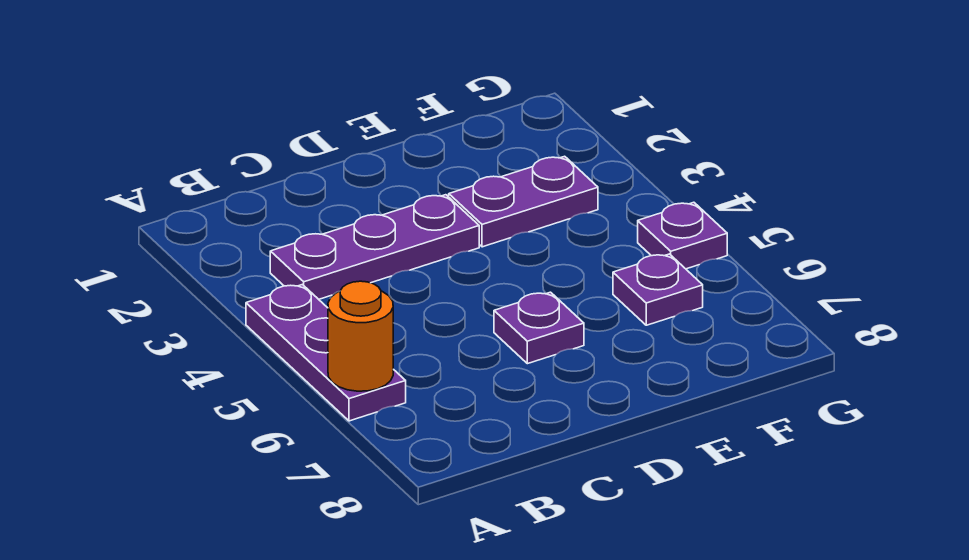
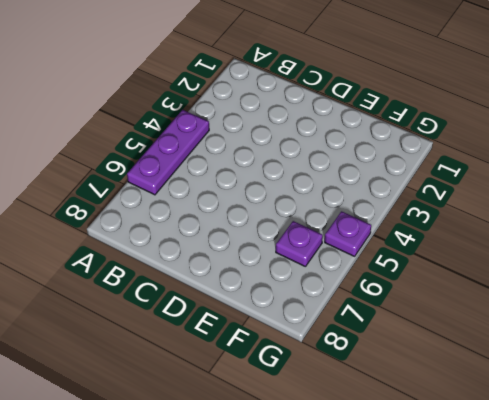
none -> purple plate B3:D3 level 1
none -> purple plate D6 level 1

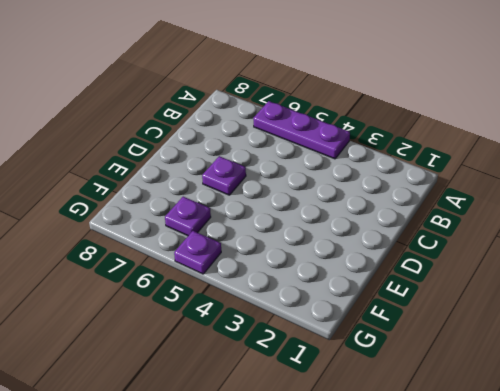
none -> purple plate B3:D3 level 1
none -> purple plate E3:F3 level 1

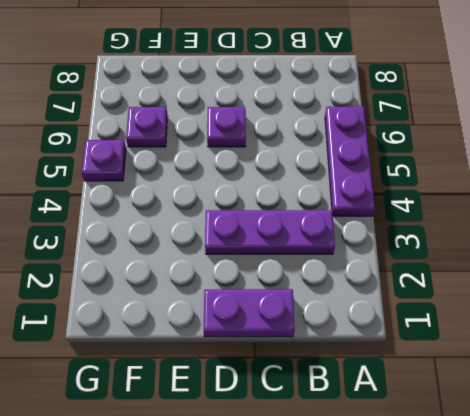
purple plate C1:D1 level 1 -> purple plate E3:F3 level 1
none -> orange round brick A6 level 2

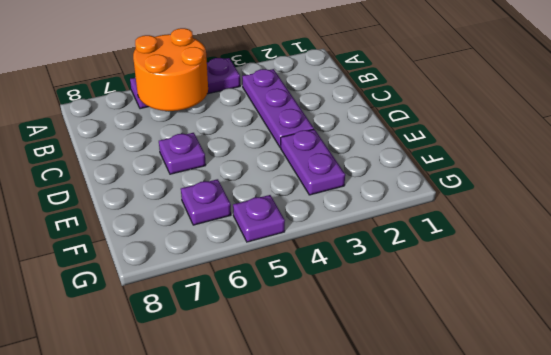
orange round brick A5:B6 level 2 -> orange round brick A6 level 2

